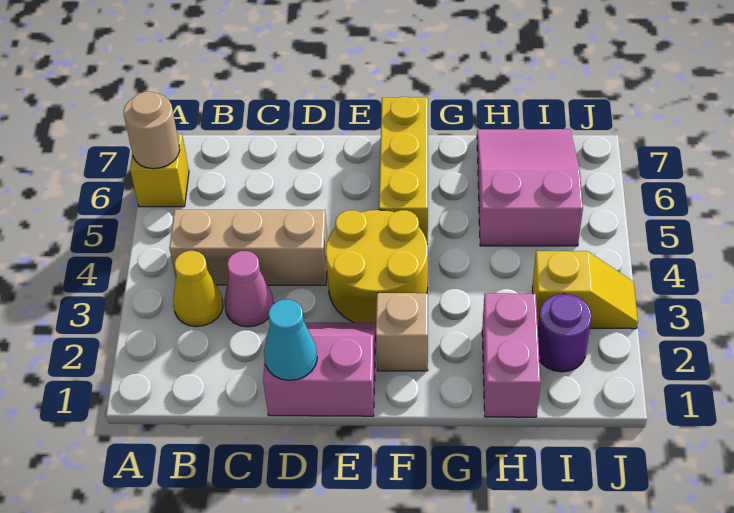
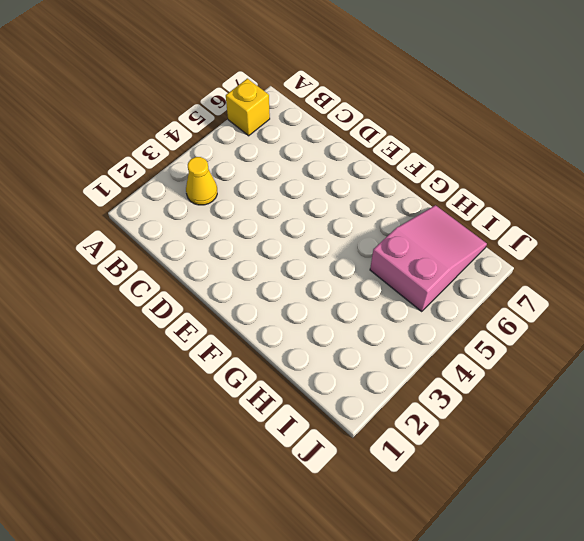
none -> tan brick B4:D4 level 1
none -> pink cone C3 level 1
none -> pink slope D1:E2 level 1 top 1

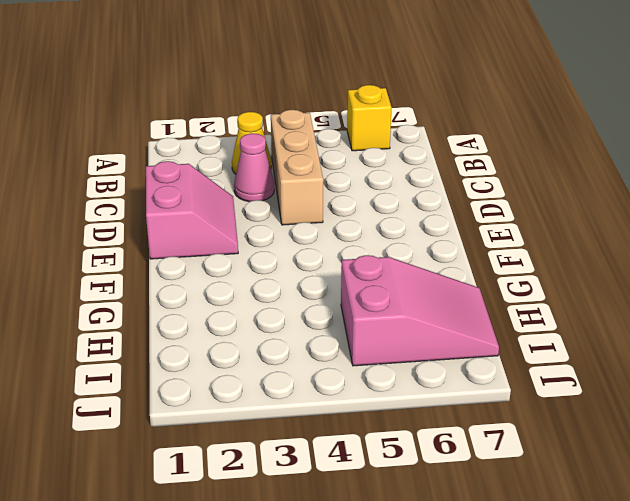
none -> yellow round brick E3:F4 level 1
none -> tan brick F2 level 1
none -> yellow brick F5:F7 level 1

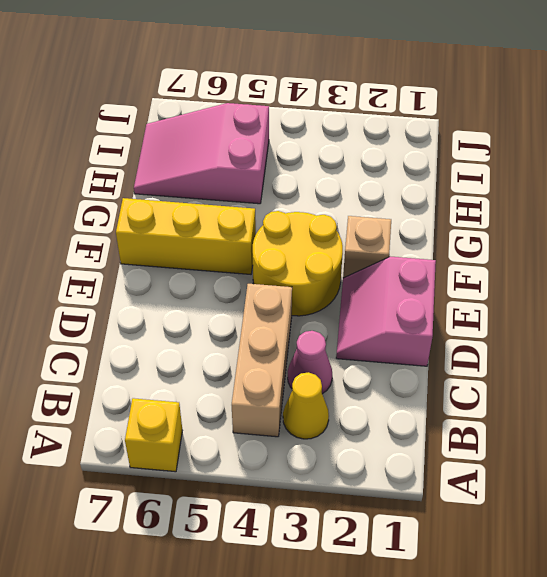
none -> pink brick H1:H2 level 1
none -> purple round brick I2 level 1
none -> yellow slope I3:J3 level 1 top I

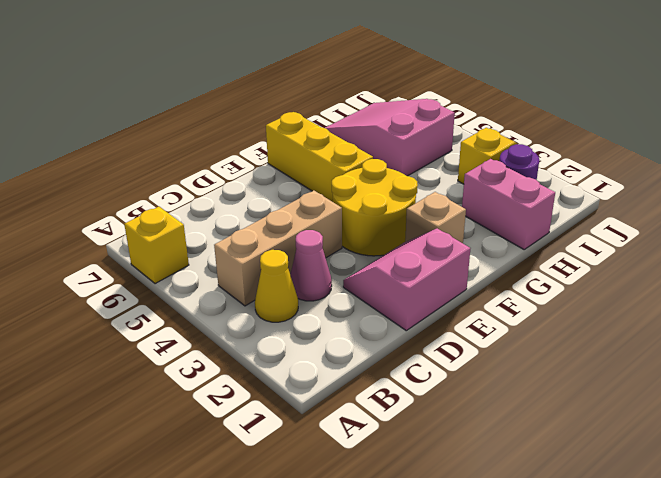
none -> tan round brick A6 level 2
none -> cyan cone D1 level 2

